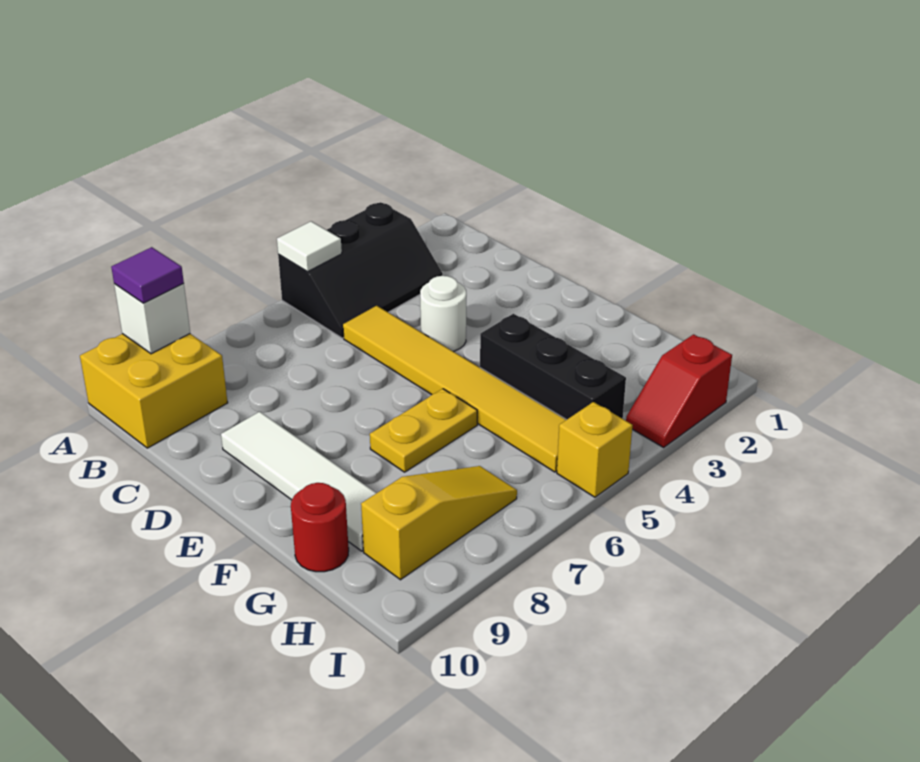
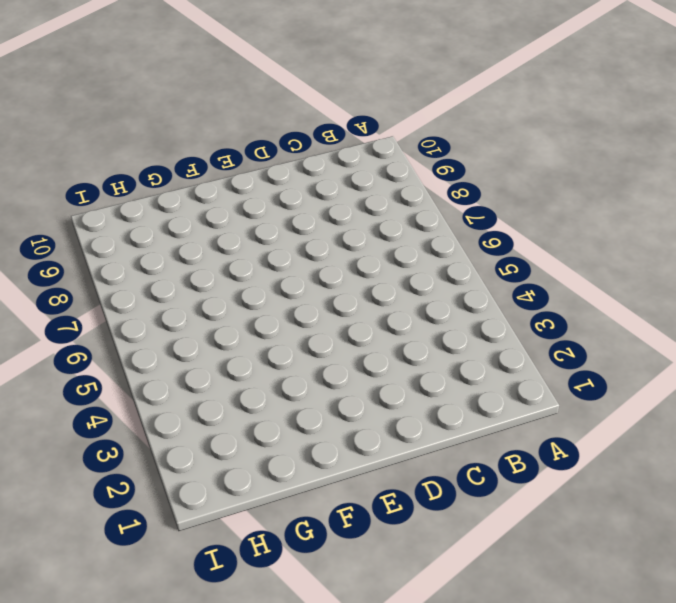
none -> black slope A3:B5 level 1 top A
none -> yellow brick A9:B10 level 1
none -> yellow tile C5:H5 level 1

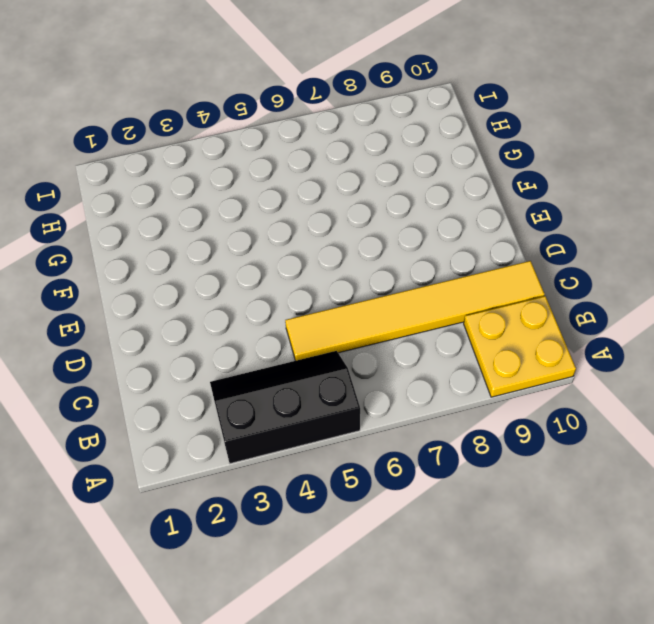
yellow plate A9:B10 level 1 -> yellow brick A9:B10 level 1
yellow tile C5:C10 level 1 -> yellow tile C5:H5 level 1
none -> white round brick D4 level 1
none -> white tile D9:G9 level 1
none -> black brick F4:H4 level 1

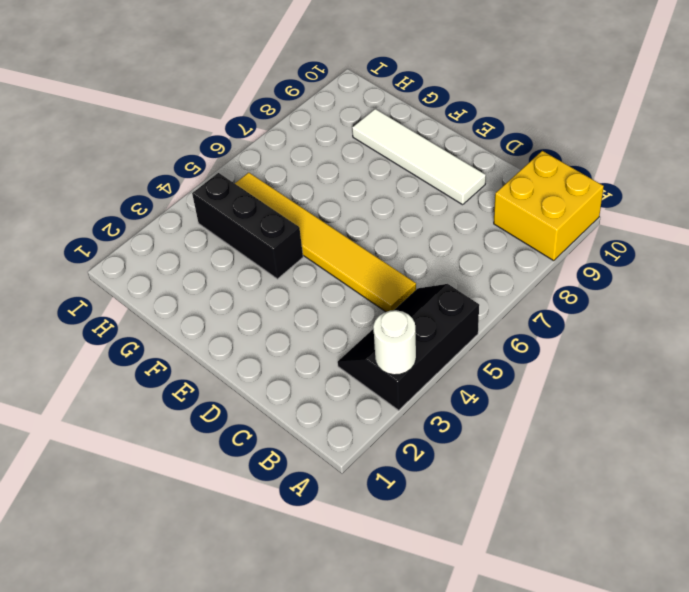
white round brick A3 level 2 -> white round brick D4 level 1
none -> yellow plate F6:F7 level 1
none -> red round brick G10 level 1
none -> yellow slope H7:H9 level 1 top 9

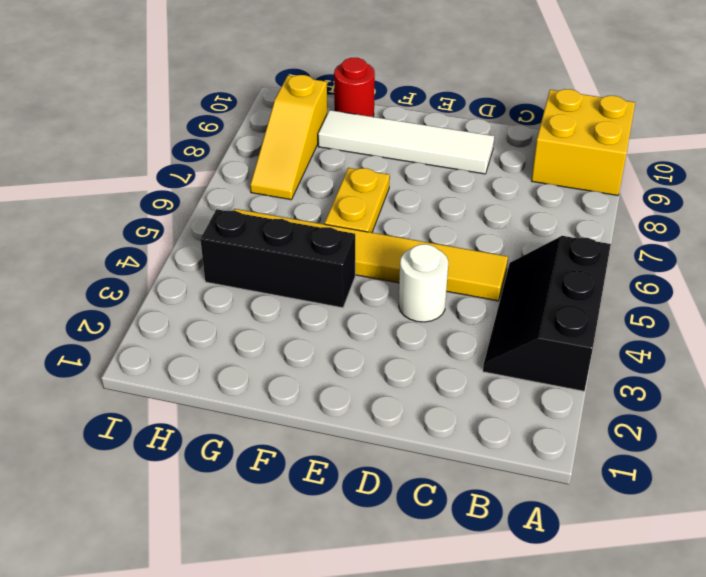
none -> red slope I2:I3 level 1 top 2
none -> yellow brick I5 level 1
none -> white tile A5 level 2

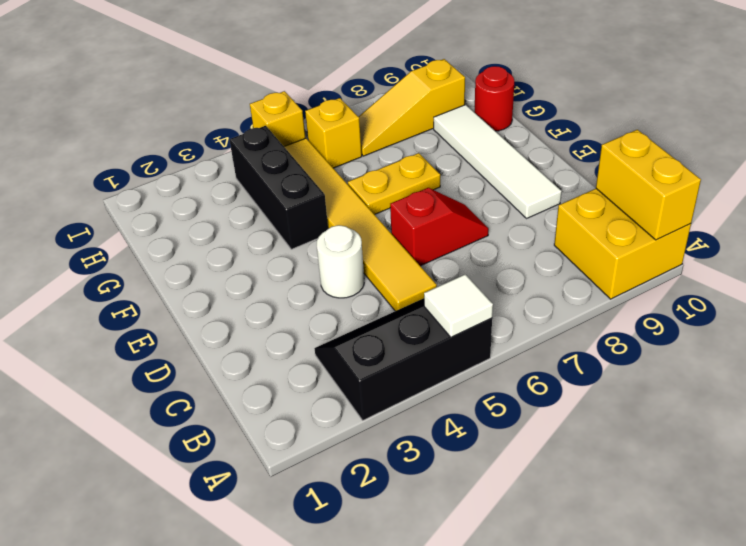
yellow brick A10:B10 level 2 -> none
red slope D6:D7 level 1 top 6 -> red slope I2:I3 level 1 top 2
yellow brick H6 level 1 -> none
none -> white brick A9 level 2
none -> purple tile A9 level 3

